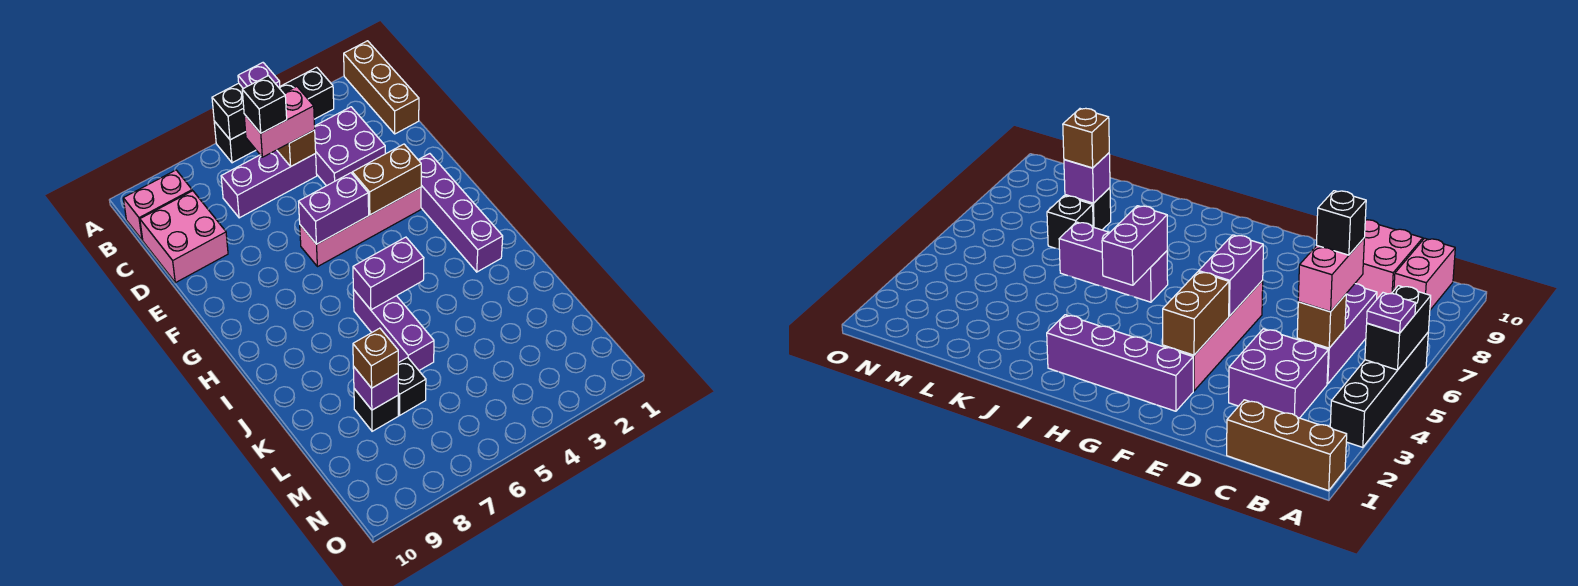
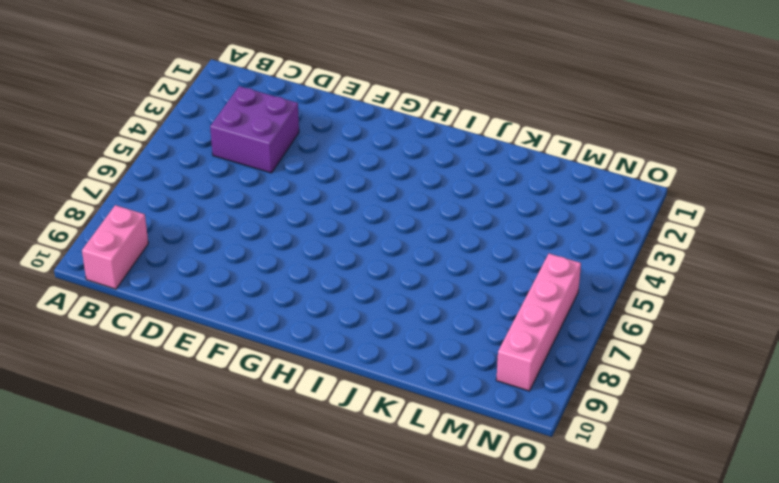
pink brick N6:N9 level 1 -> pink brick F3:F6 level 1
none -> brown brick A1:C1 level 1
none -> black brick A3:A6 level 1
none -> purple brick C5:C7 level 1

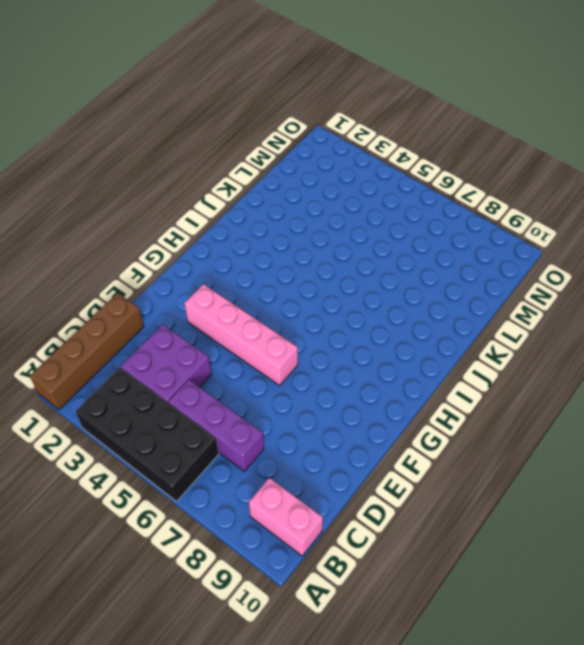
brown brick A1:D1 level 1 -> brown brick A1:C1 level 1
black brick A3:B6 level 1 -> black brick A3:A6 level 1
none -> pink brick C9:D10 level 1
none -> purple brick F2:I2 level 1
none -> purple brick I6:K6 level 1

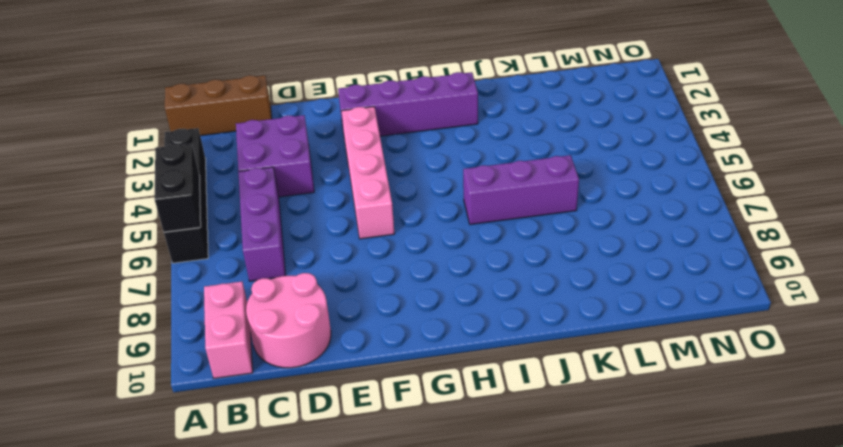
pink round brick C9:D10 level 1 -> pink brick C9:D10 level 1
none -> black brick L7 level 1
none -> black brick L8 level 1
none -> brown brick C5 level 2

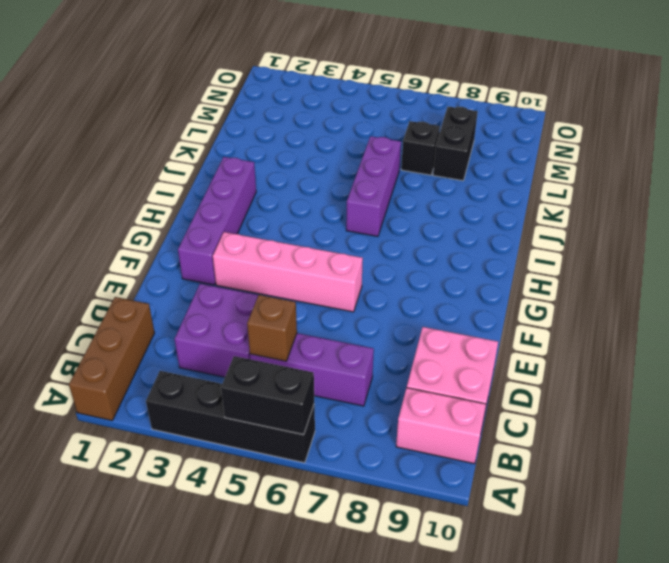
black brick L8:M8 level 1 -> black brick L8 level 1
none -> brown brick F3:F4 level 2
none -> purple brick F5:F6 level 2
none -> purple brick I5:I6 level 2

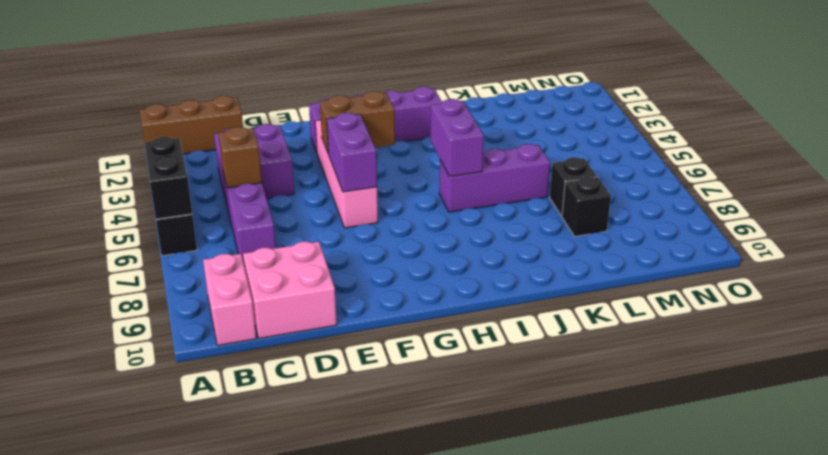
brown brick F4:G4 level 2 -> brown brick F3:F4 level 2
none -> purple brick L8 level 2
none -> purple plate A5 level 3
none -> pink brick C5:C6 level 3

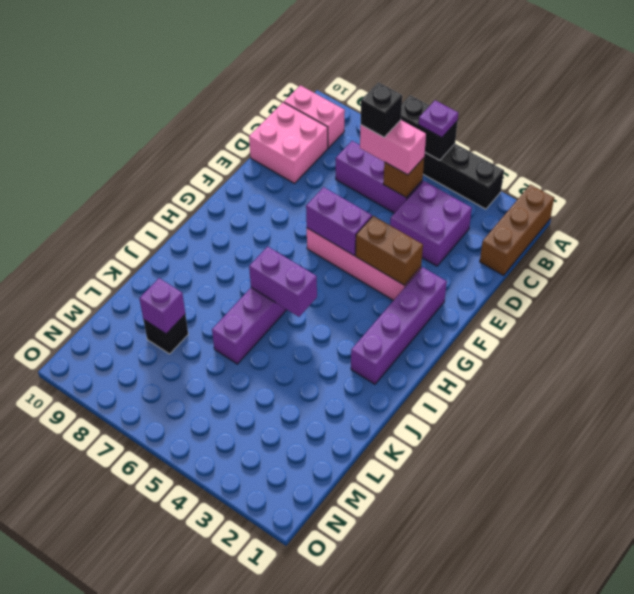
none -> black brick L7 level 1
none -> brown brick L8 level 3

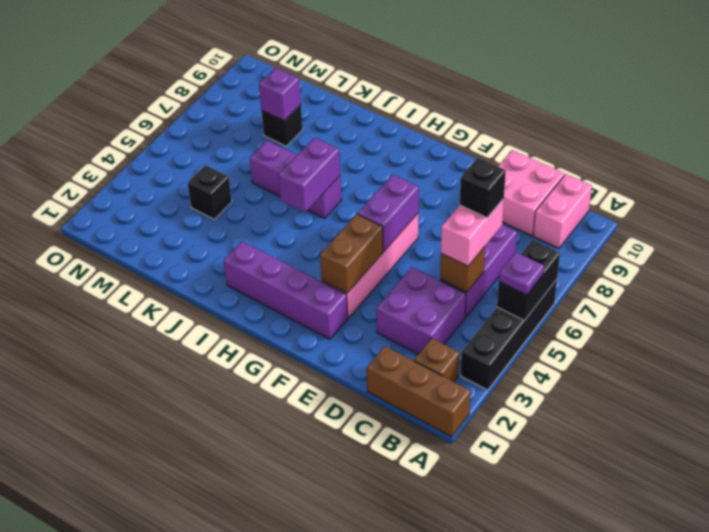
brown brick B2 level 1 -> brown brick L8 level 3
black brick L4 level 1 -> black brick L7 level 1

